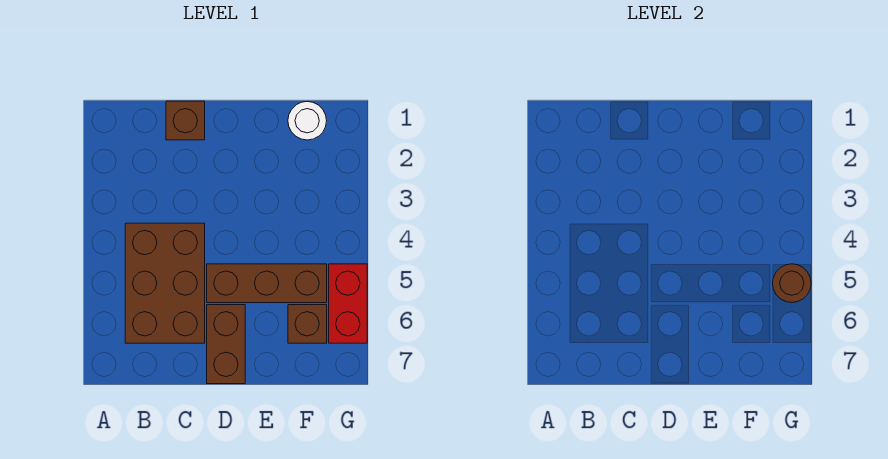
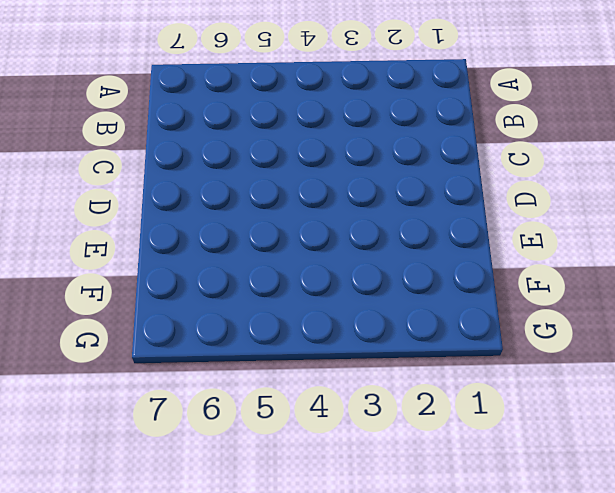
none -> brown brick B4:C6 level 1
none -> brown brick C1 level 1

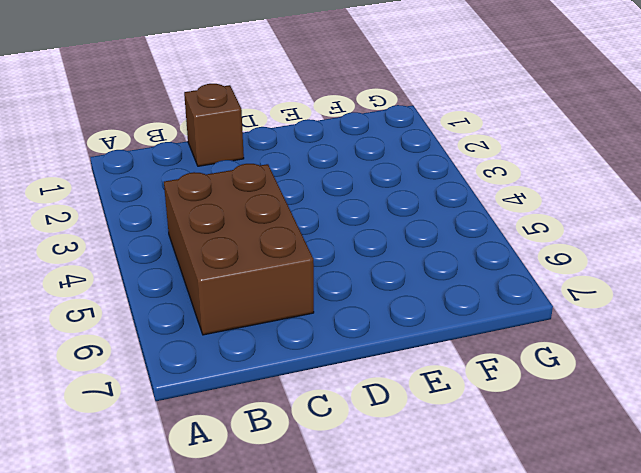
none -> brown brick D5:F5 level 1
none -> brown brick D6:D7 level 1

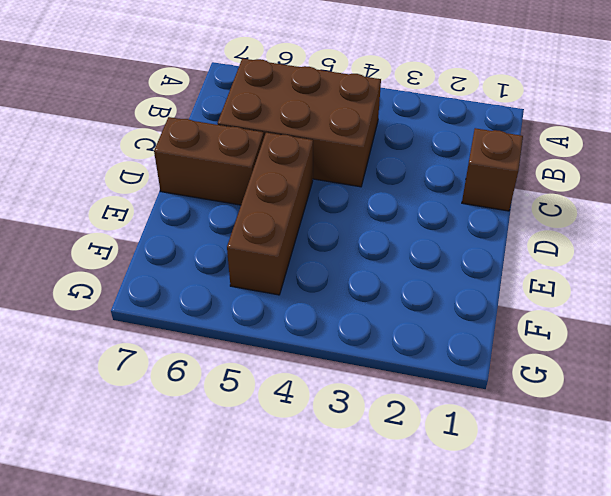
none -> white round brick F1 level 1
none -> brown brick F6 level 1

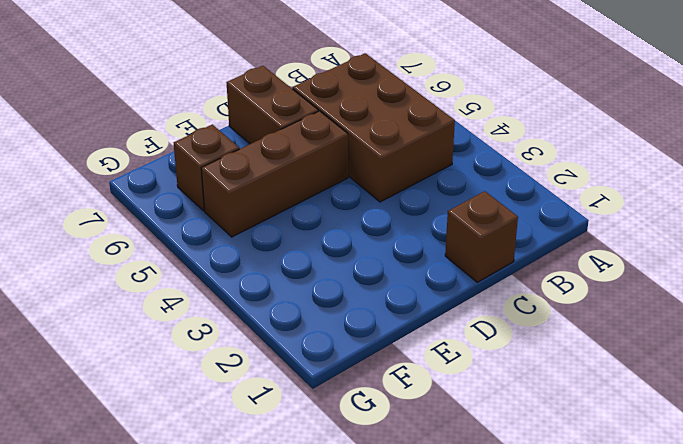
none -> white round brick F1 level 1
none -> red brick G5:G6 level 1

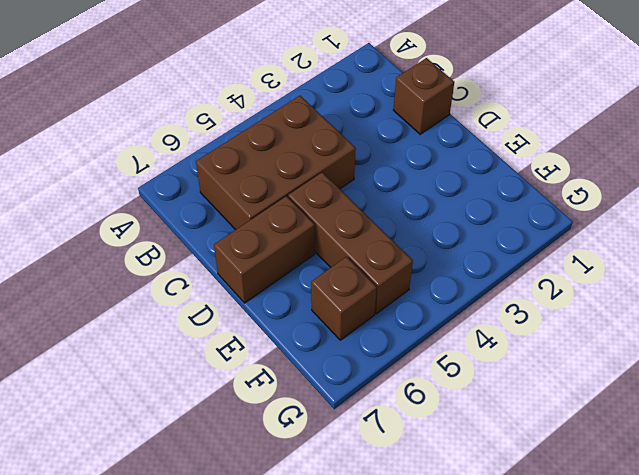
none -> white round brick F1 level 1
none -> red brick G5:G6 level 1

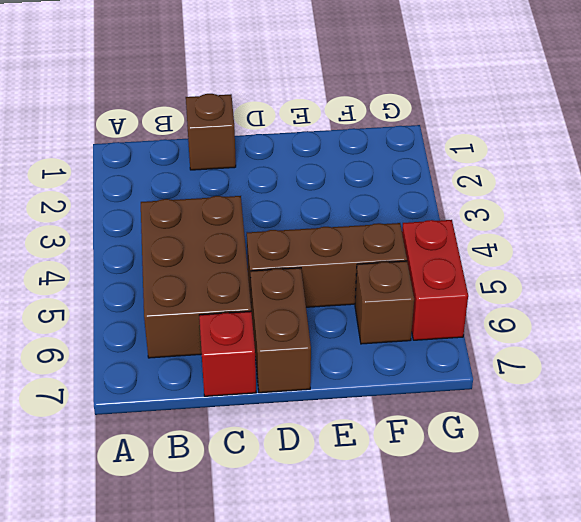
red brick C7 level 1 -> none
none -> white round brick F1 level 1
none -> brown round brick G5 level 2

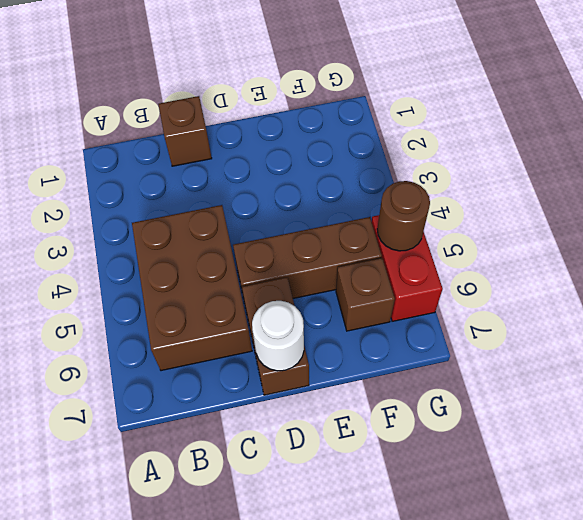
white round brick D7 level 2 -> white round brick F1 level 1

